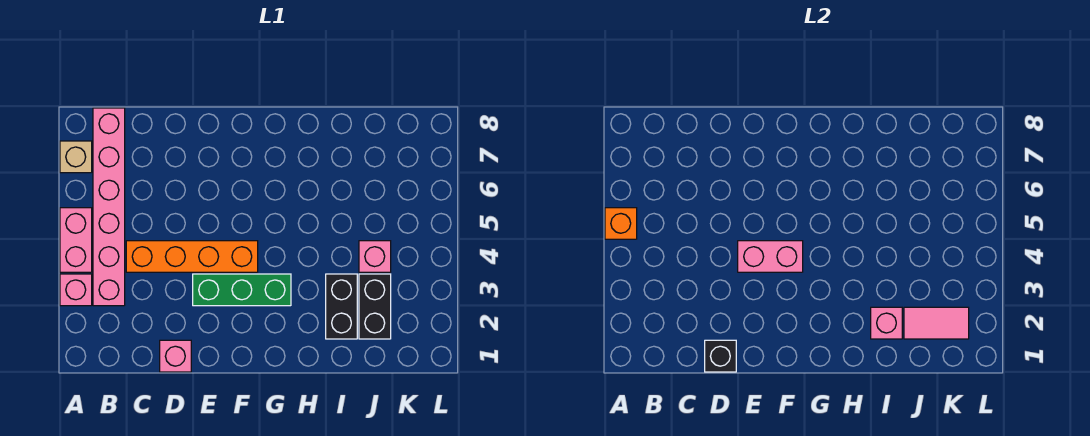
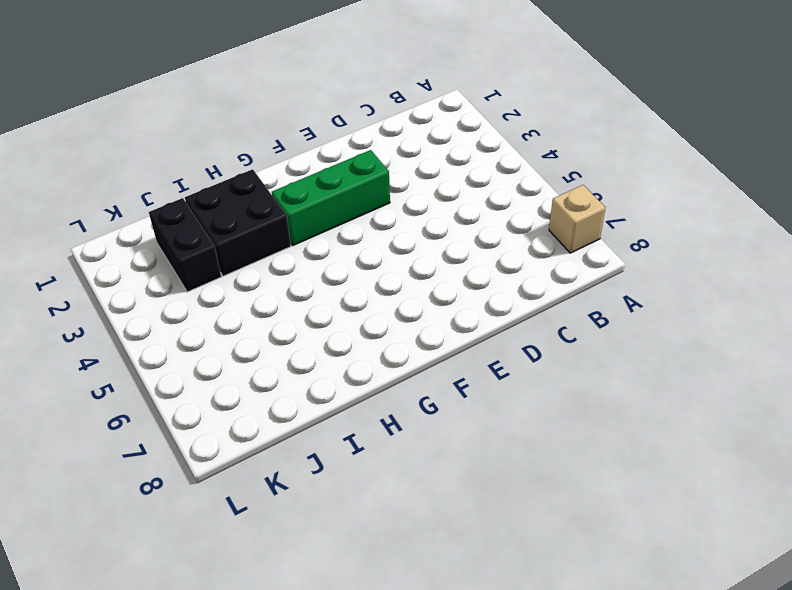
black brick H2:I3 level 1 -> black brick I2:I3 level 1
none -> pink brick A3 level 1
none -> pink brick A4:A5 level 1
none -> pink brick B3:B8 level 1

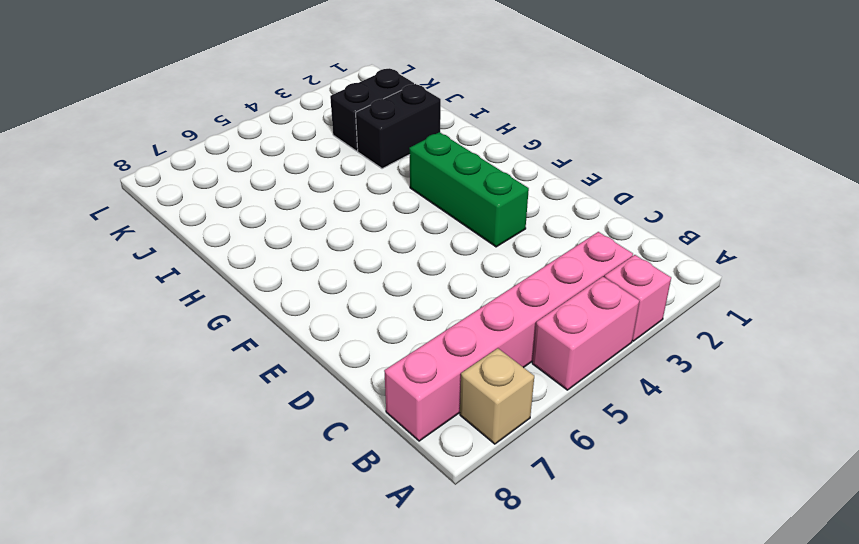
none -> orange brick C4:F4 level 1
none -> pink brick D1 level 1
none -> pink brick J4 level 1

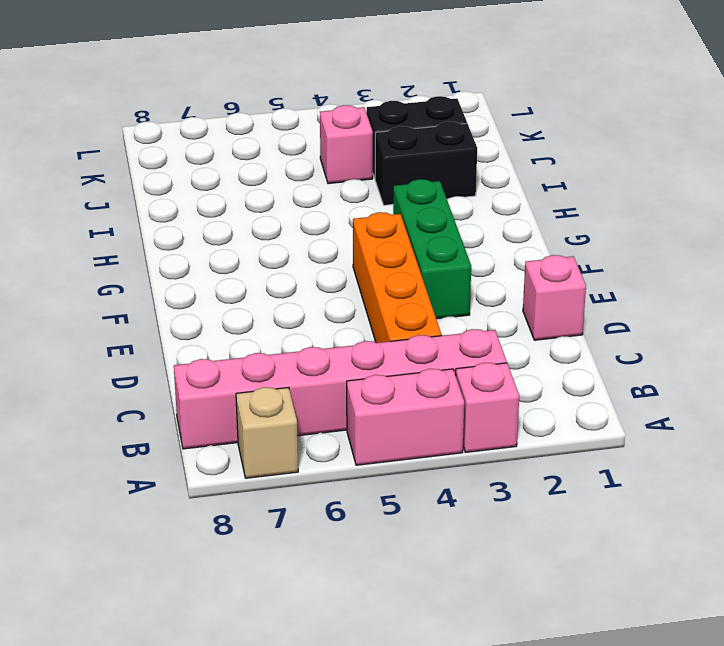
none -> orange brick A5 level 2
none -> black brick D1 level 2
none -> pink brick E4:F4 level 2

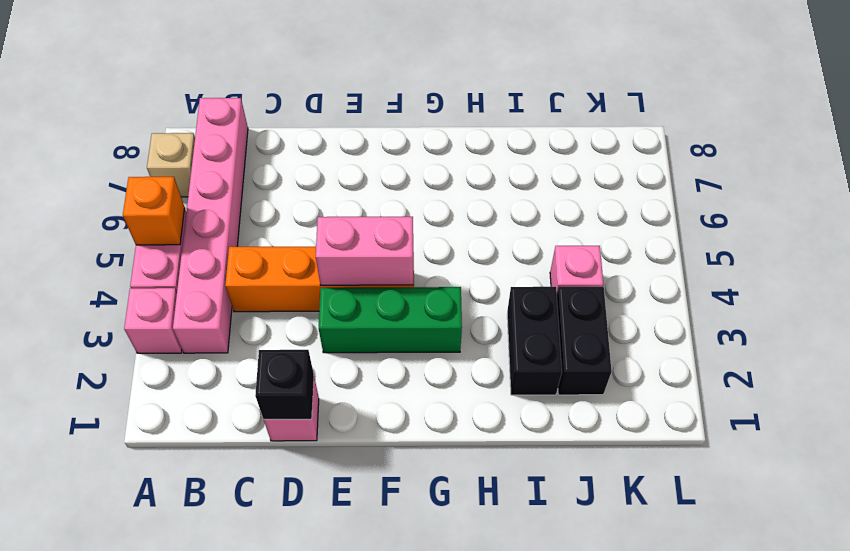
none -> pink brick I2 level 2
none -> pink tile J2:K2 level 2

